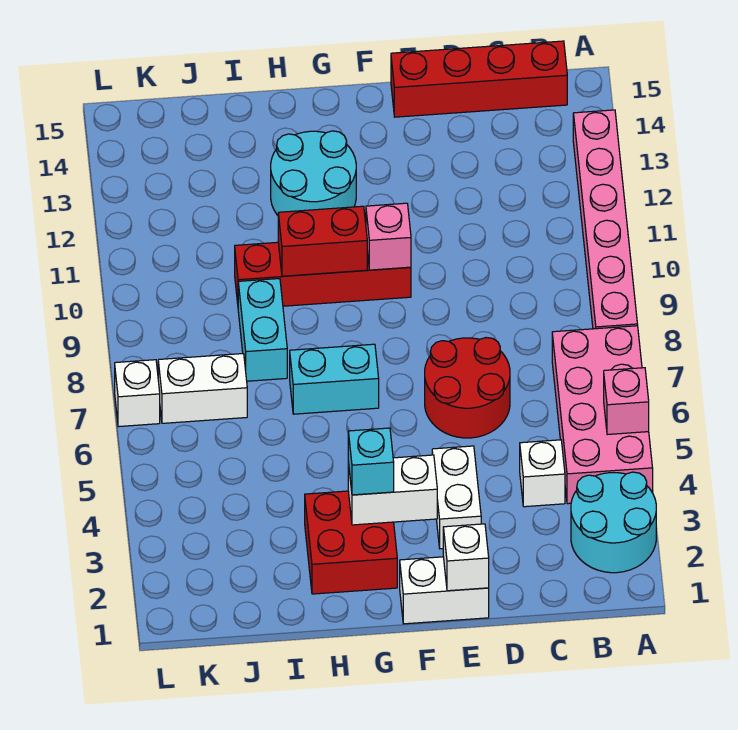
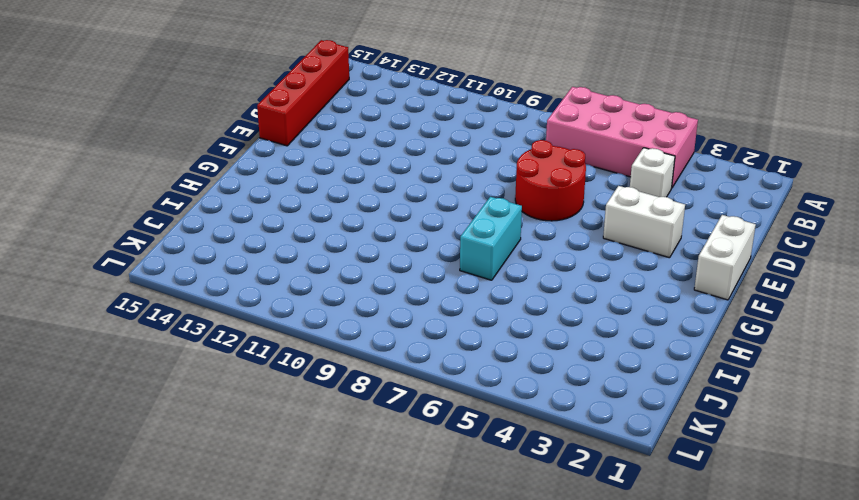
none -> cyan round brick A2:B3 level 1
none -> pink brick A8:A13 level 1
none -> red brick F10:I10 level 1

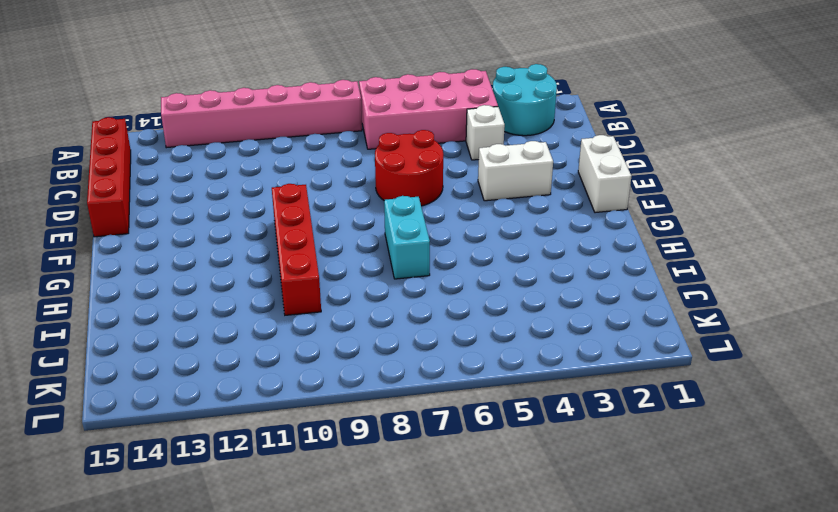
none -> red brick G2:H3 level 1
none -> cyan round brick G12:H13 level 1
none -> cyan brick I8:I9 level 1

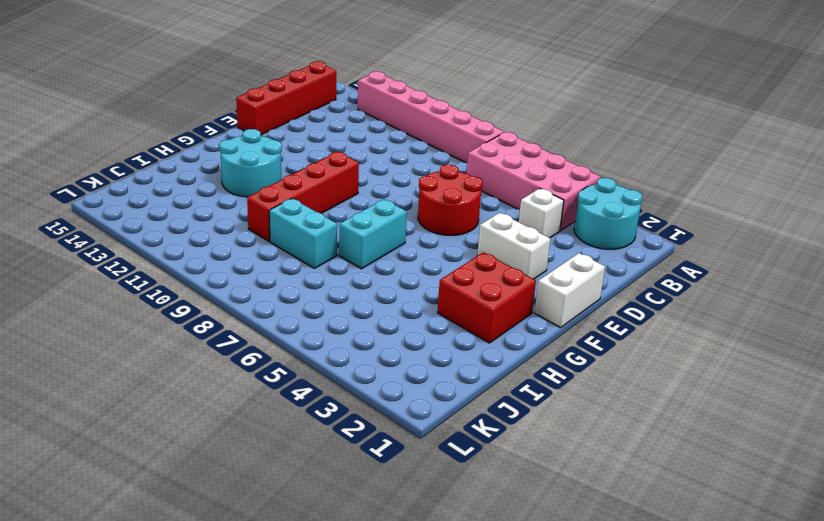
none -> white brick J7:K7 level 1
none -> white brick L7 level 1
none -> pink brick A5 level 2

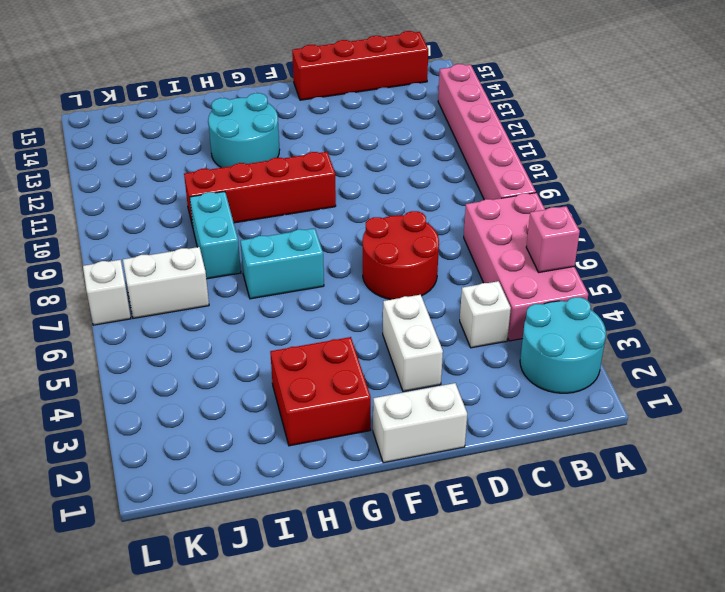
none -> white brick E1 level 2
none -> white brick F3:G3 level 2
none -> pink brick F10 level 2

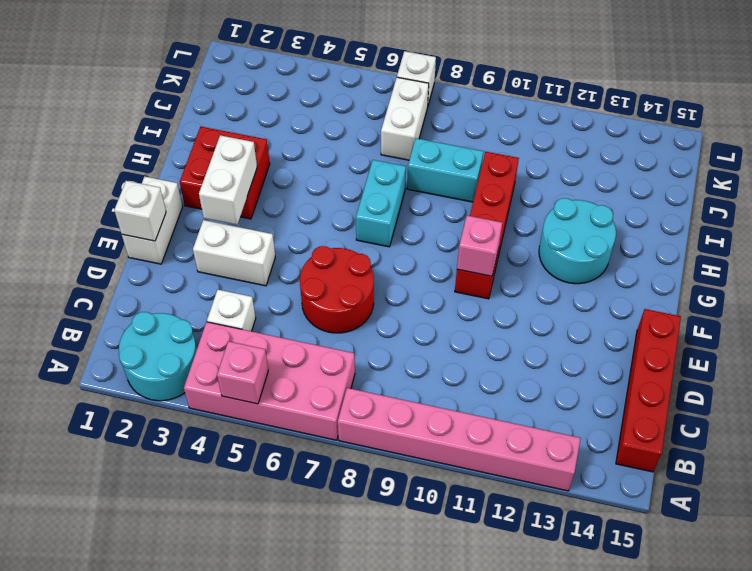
none -> red brick G10:H10 level 2
none -> cyan brick G3 level 3

